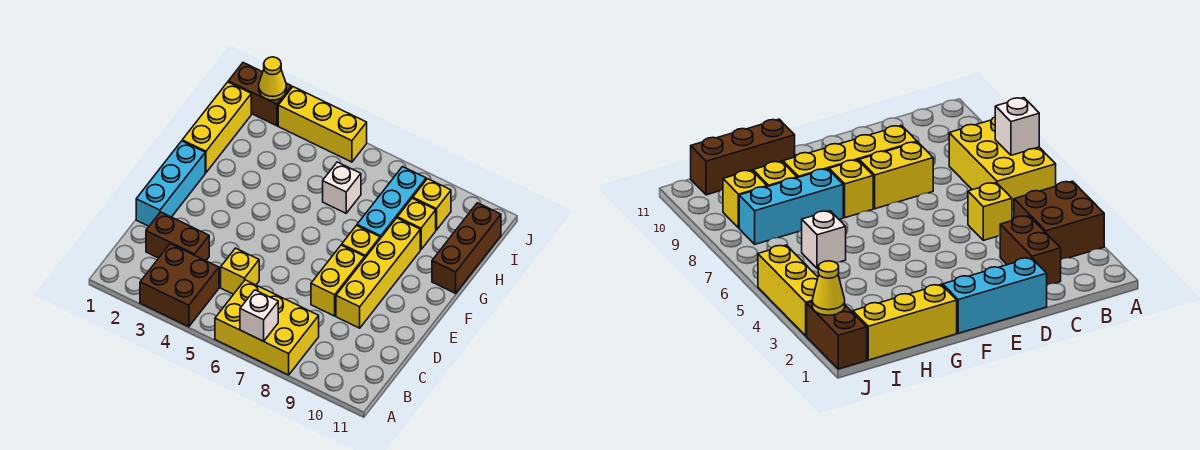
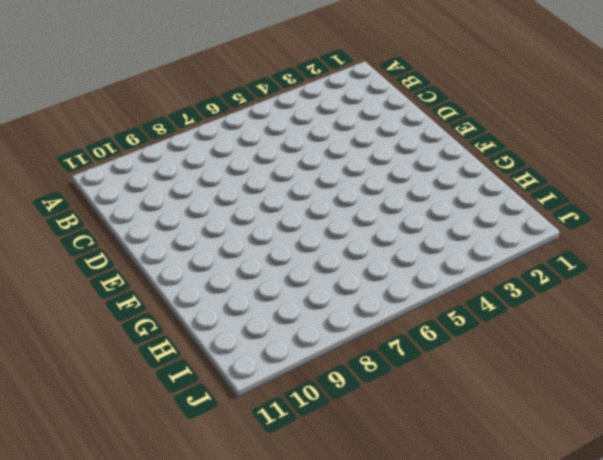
none -> brown brick A3:B4 level 1
none -> yellow brick A6:B8 level 1
none -> brown brick C2:C3 level 1

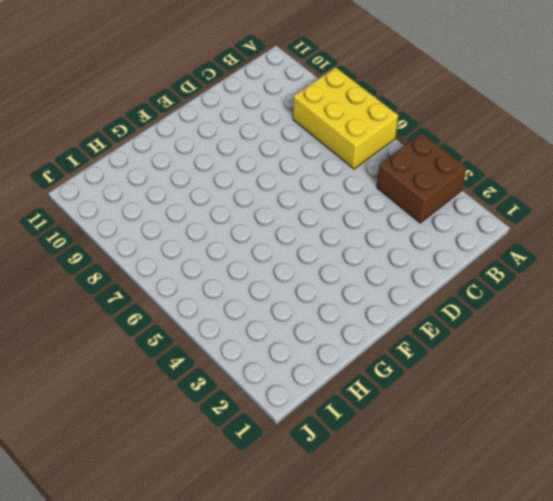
none -> brown brick C2:C3 level 1
none -> yellow brick C5 level 1
none -> cyan brick D1:F1 level 1

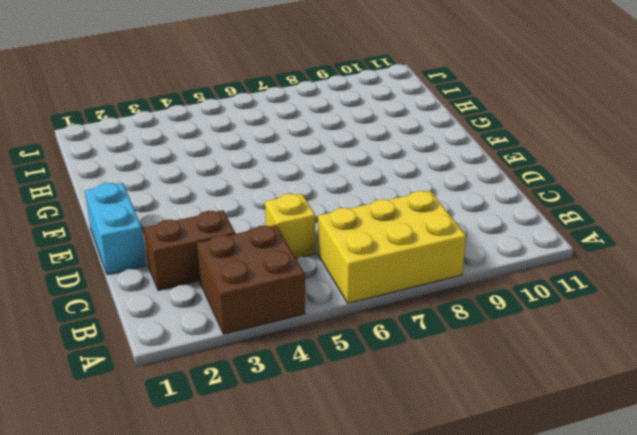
cyan brick D1:E1 level 1 -> cyan brick D1:F1 level 1
none -> yellow brick D8:E8 level 1
none -> yellow brick D9:G9 level 1
none -> yellow brick F8 level 1

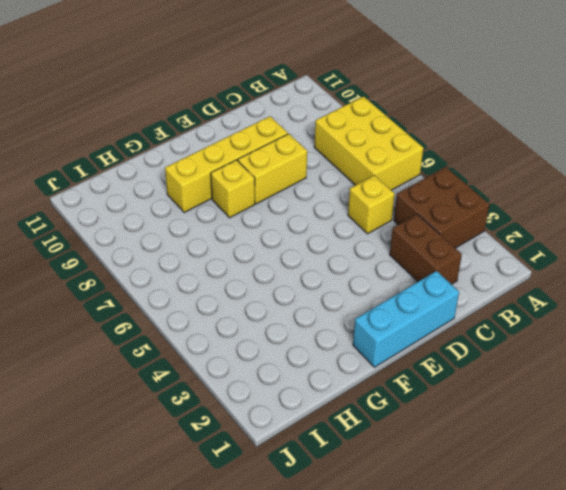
none -> yellow brick G1:I1 level 1
none -> cyan brick G8:I8 level 1
none -> brown brick G11:I11 level 1

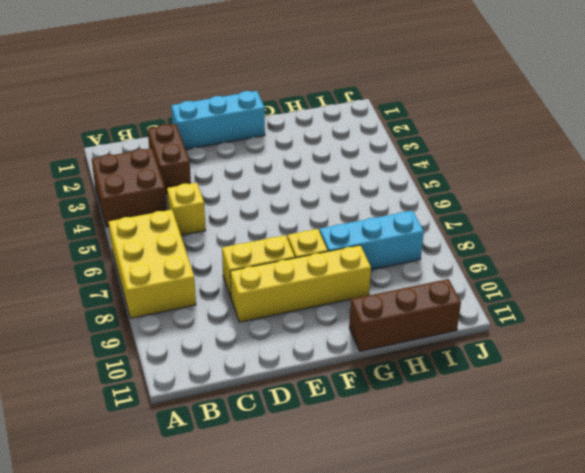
none -> yellow brick G1:I1 level 1
none -> white brick H6 level 1
none -> yellow brick H9 level 1

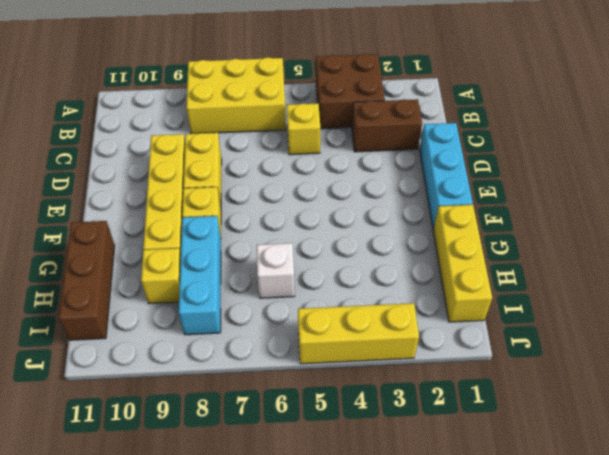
none -> yellow brick I9 level 1
none -> brown brick J1:J2 level 1
none -> white brick A7 level 2

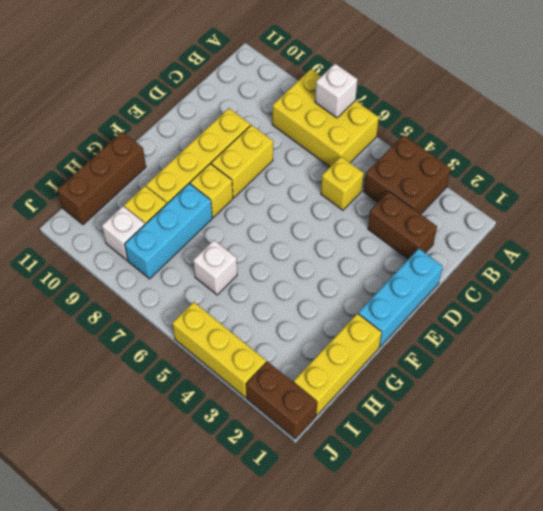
white brick I9 level 1 -> yellow brick I9 level 1
none -> yellow cone J2 level 2

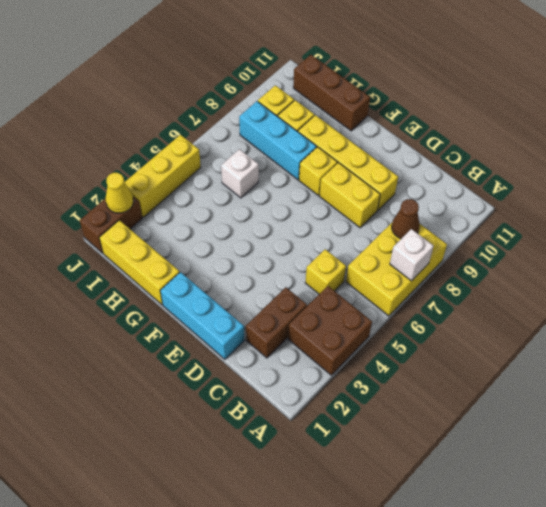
brown cone B8 level 2 -> none

